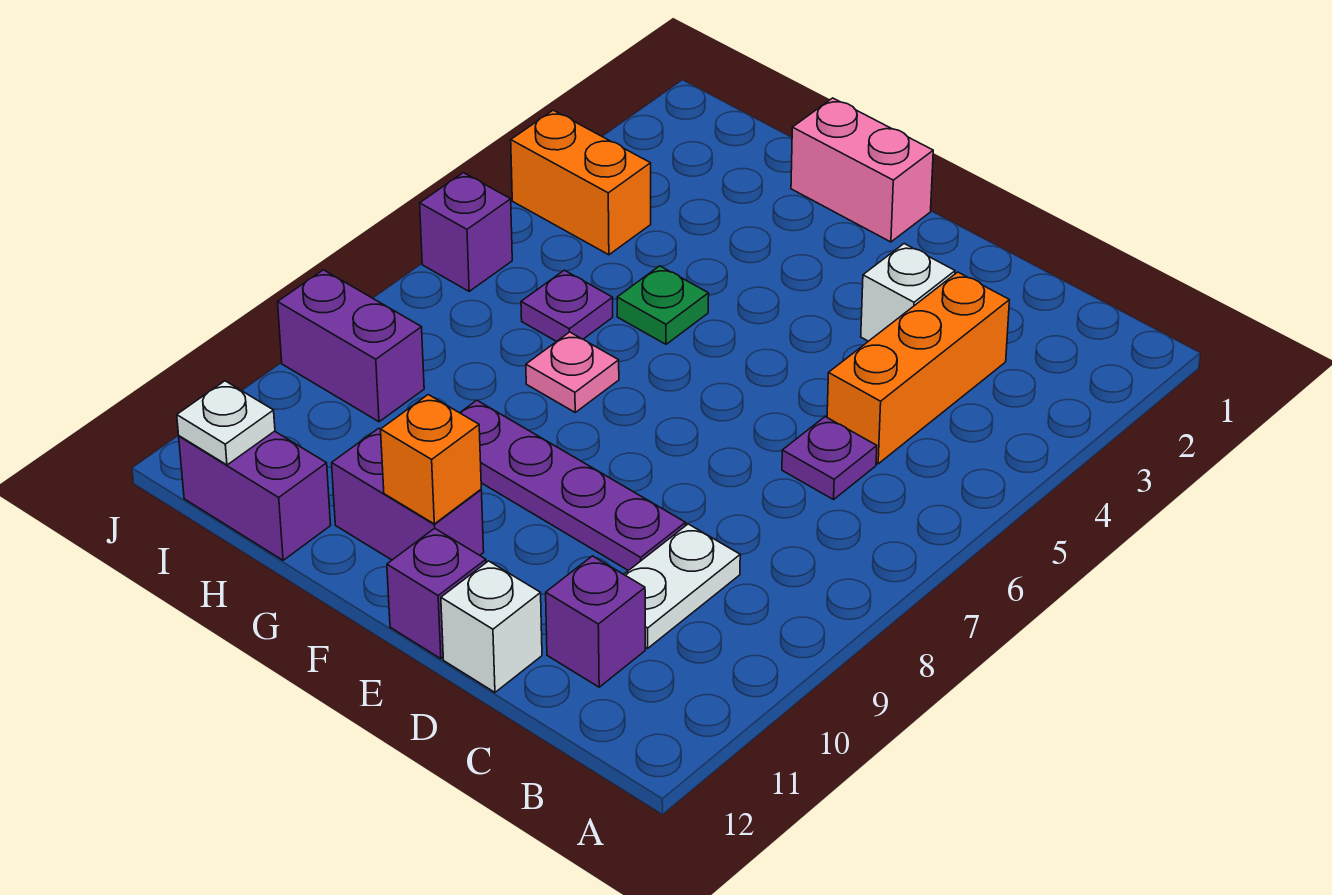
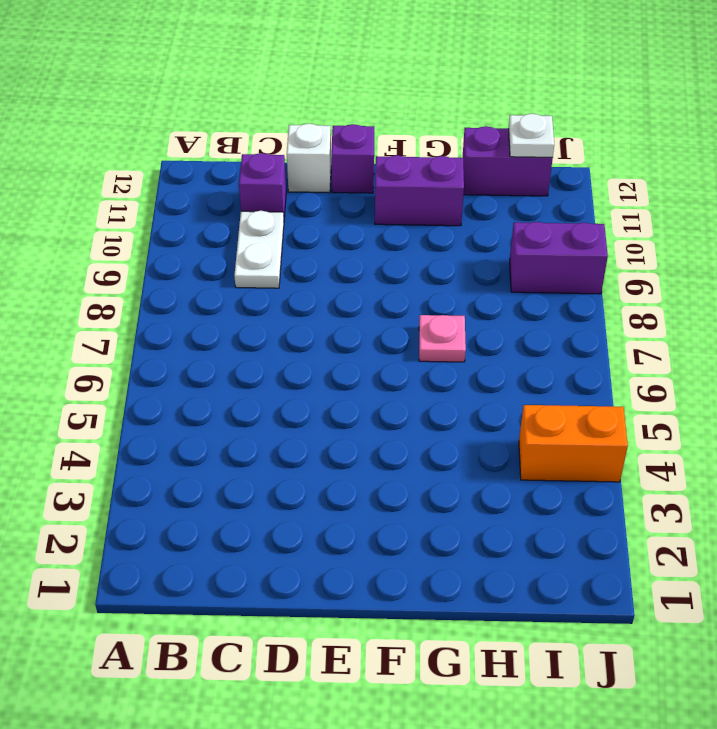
none -> orange brick C3:C5 level 1
none -> purple plate C6 level 1
none -> white brick D3 level 1

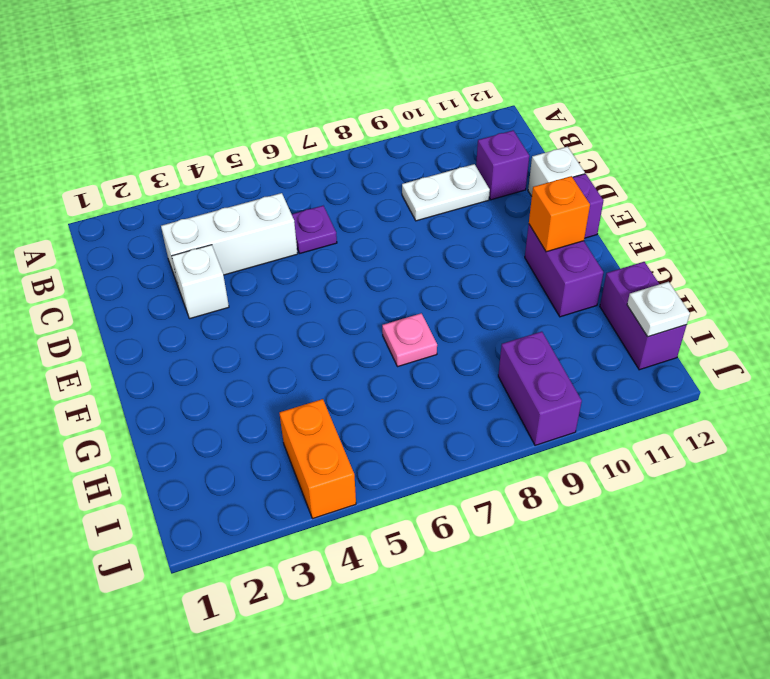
white brick C3:C5 level 1 -> orange brick C3:C5 level 1
none -> purple plate D9:G9 level 1
none -> pink brick F1:G1 level 1
none -> green plate G5 level 1

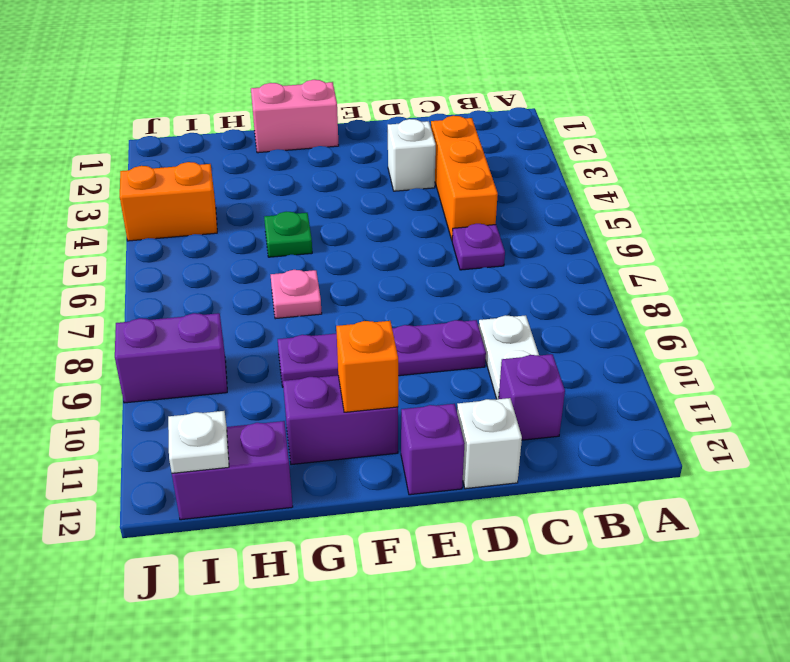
none -> purple plate H6 level 1
none -> purple brick J6 level 1

